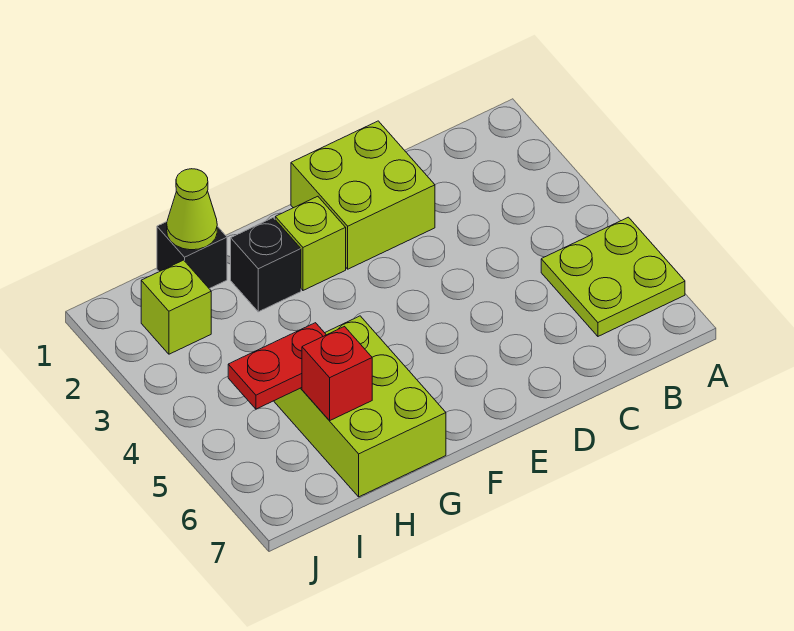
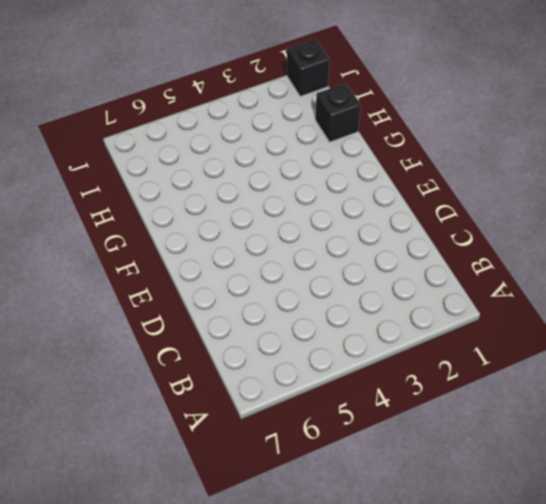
black brick J1 level 1 -> black brick G2 level 1
none -> lime plate A5:B6 level 1
none -> lime brick D1:E2 level 1

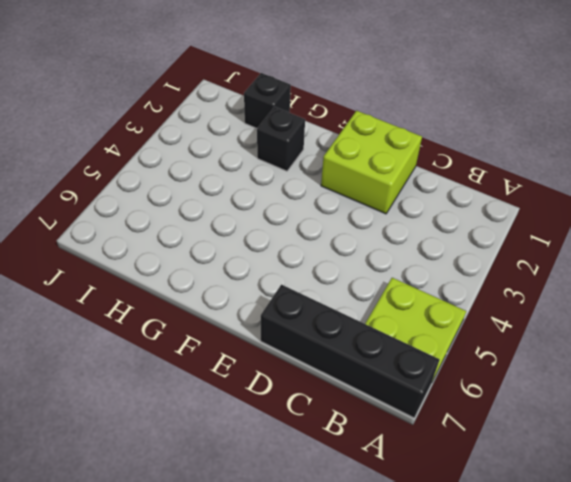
black brick A7:D7 level 1 -> none
none -> lime brick F2 level 1
none -> lime brick G5:H7 level 1

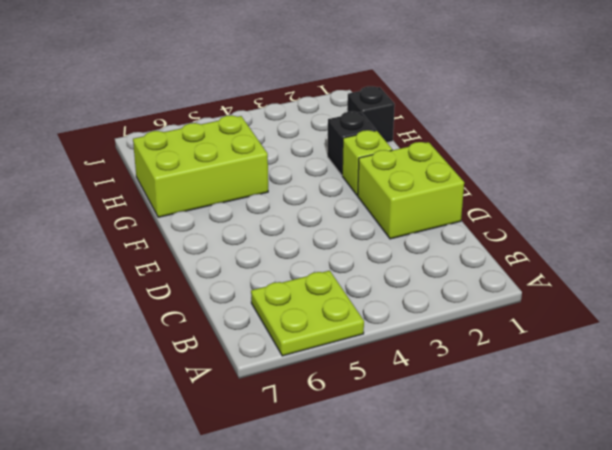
none -> lime brick I2 level 1
none -> lime cone H1 level 2

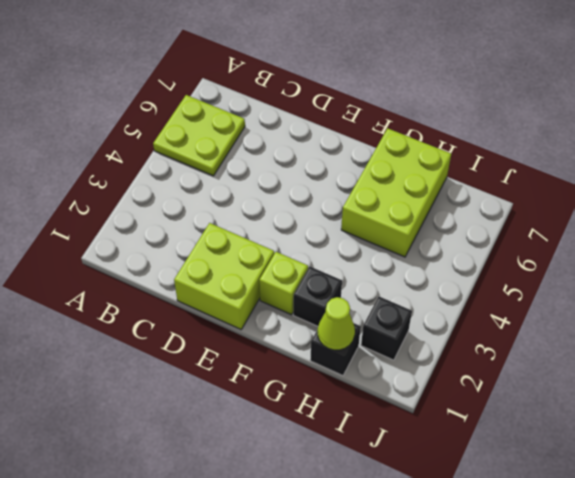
black brick I2 level 1 -> lime brick I2 level 1
none -> red plate H5:I5 level 2
none -> red brick H6 level 2

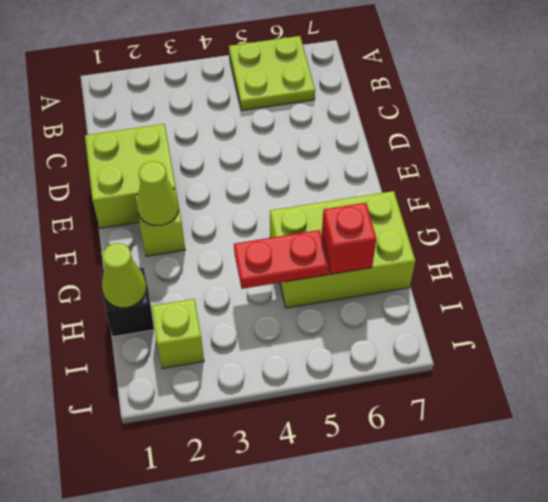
lime cone F2 level 2 -> none
red plate H4:H5 level 2 -> red plate H5:I5 level 2
none -> black brick G2 level 1

